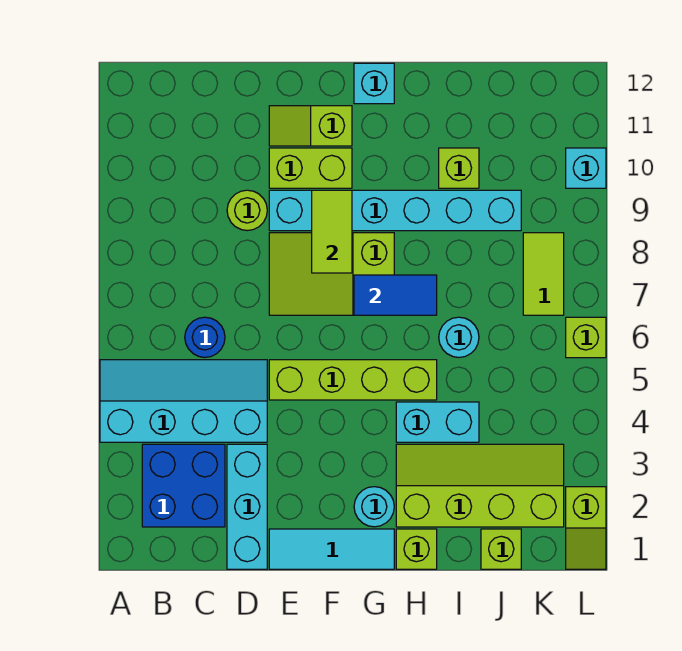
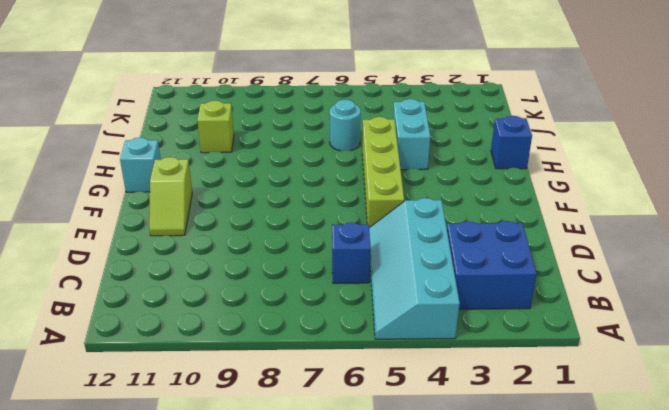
blue brick C6 level 1 -> blue round brick C6 level 1
blue brick H1 level 1 -> lime brick H1 level 1
none -> cyan brick D1:D3 level 1
none -> lime round brick D9 level 1
none -> cyan tile E1:G1 level 1

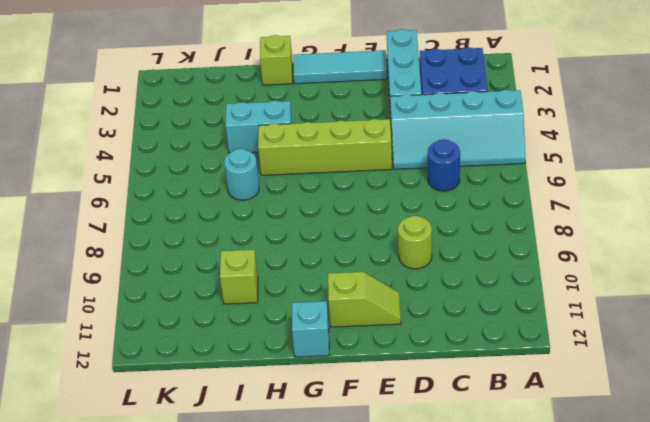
none -> lime slope E7:G8 level 1 top G
none -> cyan brick E9:J9 level 1
none -> lime brick E10:F10 level 1

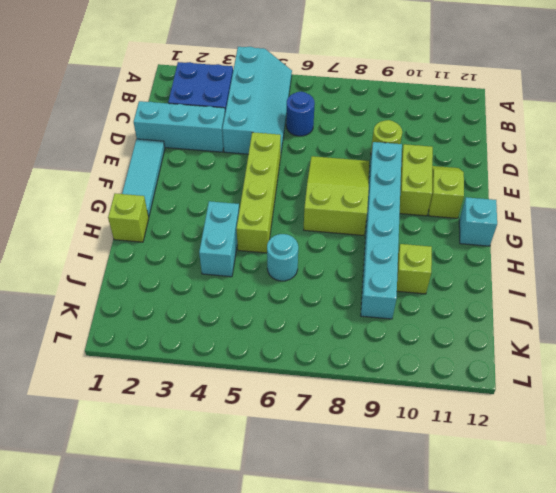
none -> cyan round brick G2 level 1
none -> lime slope H2:K3 level 1 top 2
none -> lime brick J1 level 1

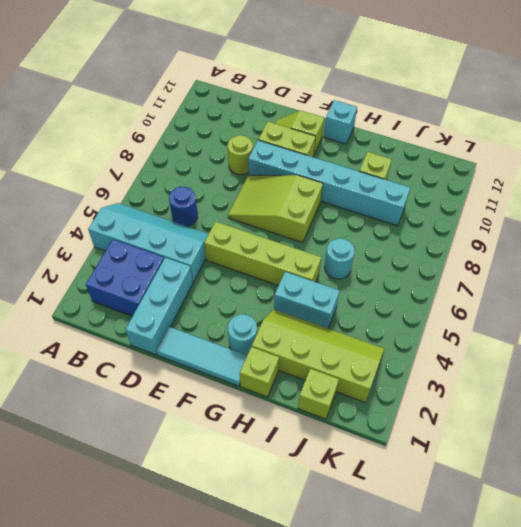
none -> lime tile K7:K8 level 1
none -> lime slope L1:L2 level 1 top 2
none -> lime brick L6 level 1

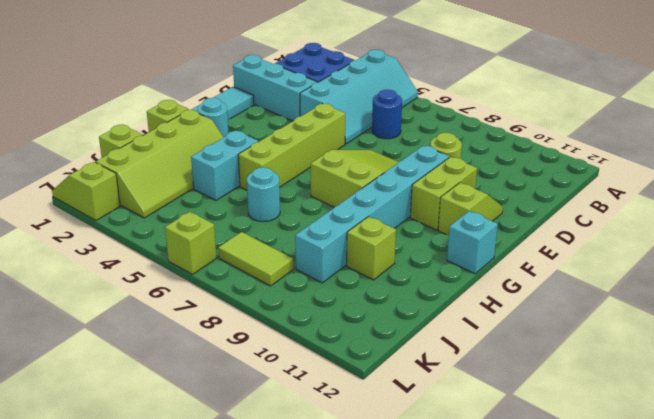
none -> cyan brick L10 level 1
none -> lime tile F8:F9 level 2
none -> blue tile G7:H7 level 2

